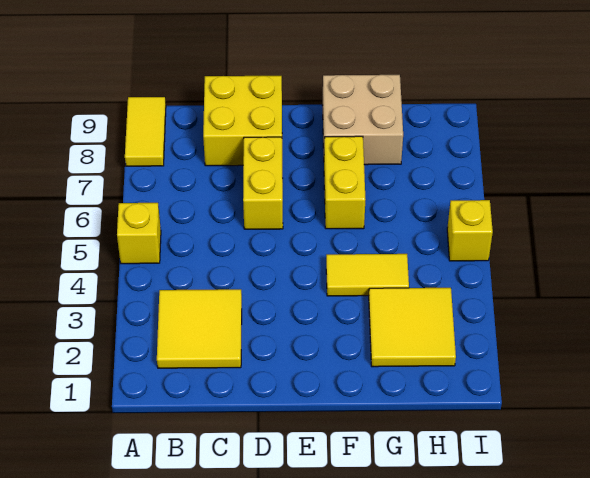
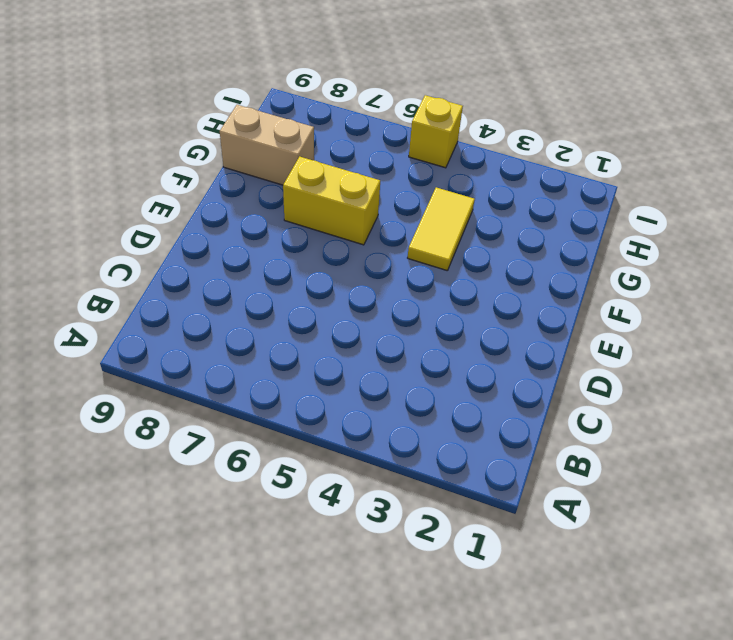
tan brick G8:G9 level 1 -> tan brick F8:G9 level 1
none -> yellow brick A5 level 1
none -> yellow tile A8:A9 level 1

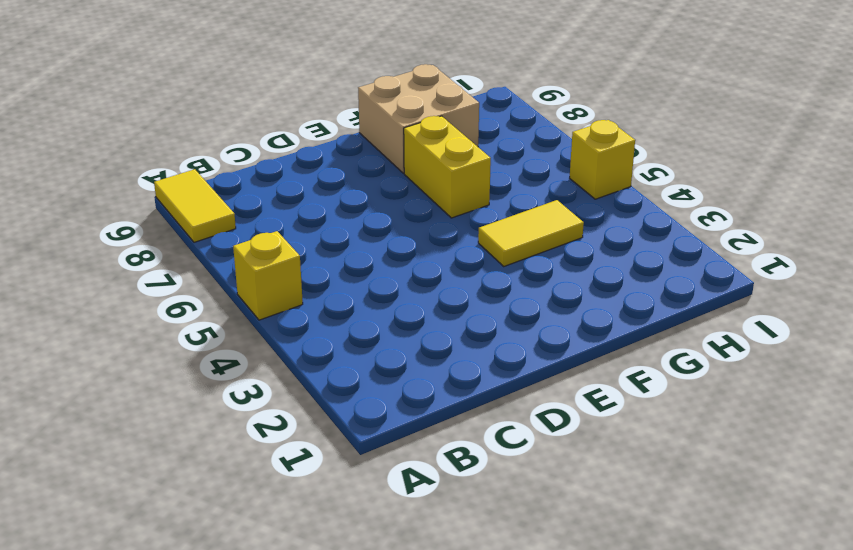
none -> yellow tile B2:C3 level 1
none -> yellow brick C8:D9 level 1

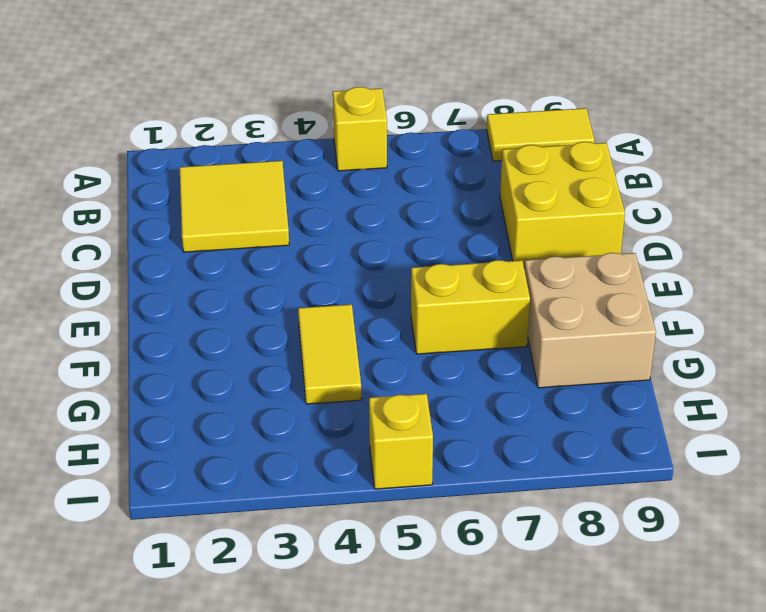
none -> yellow brick D6:D7 level 1
none -> yellow tile G2:H3 level 1

